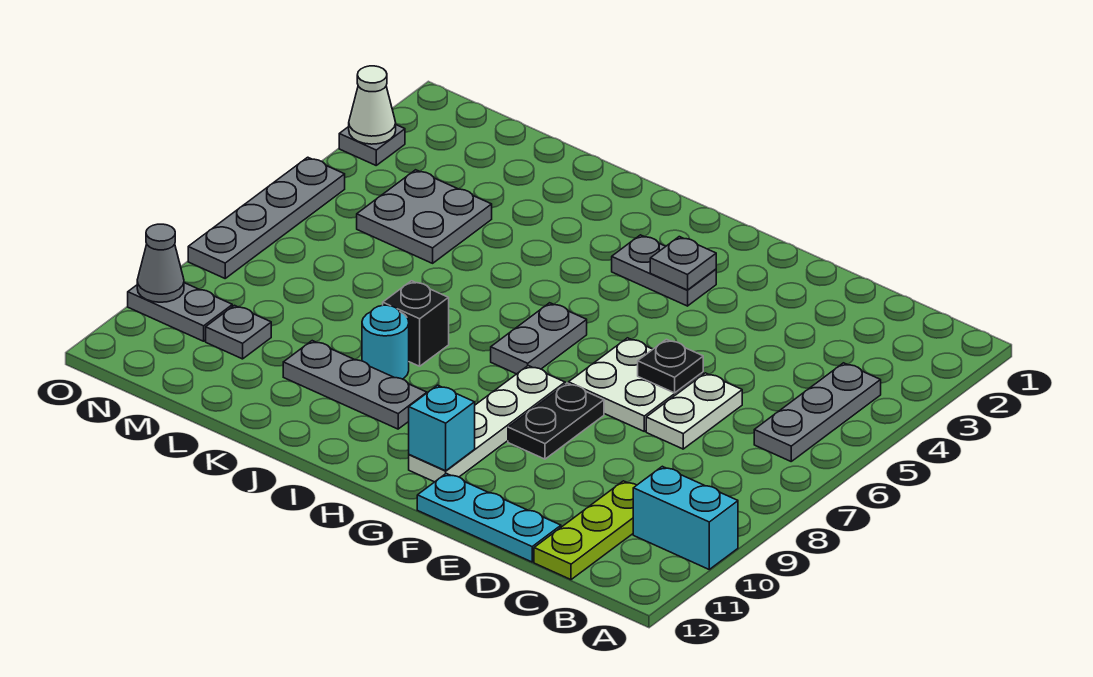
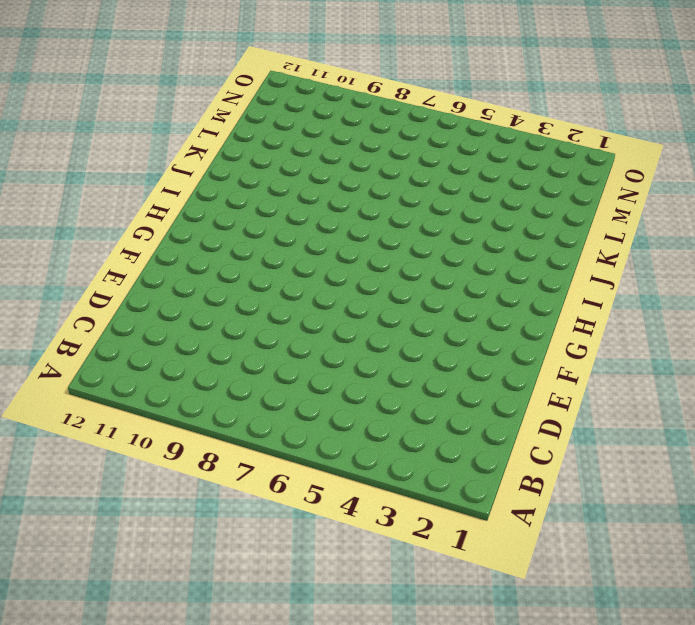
none -> cyan brick A10:B10 level 1
none -> grey plate B4:B6 level 1
none -> lime plate C10:C12 level 1

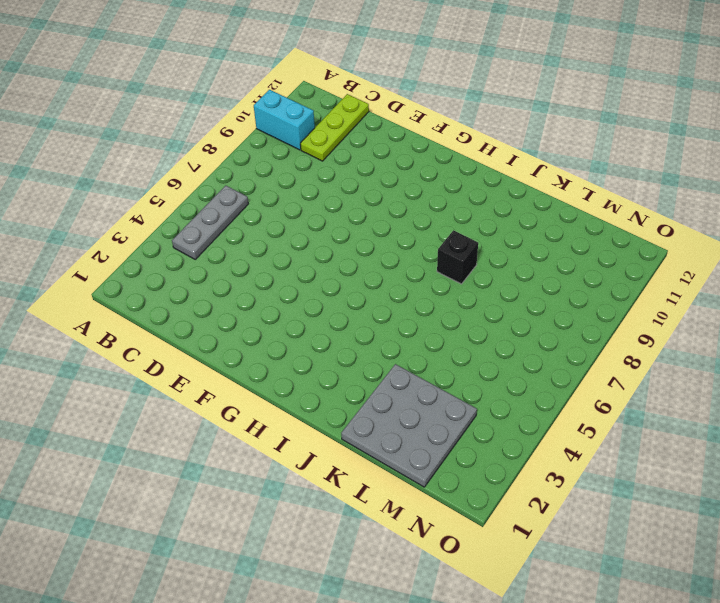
grey plate K1:M3 level 1 -> none
none -> white plate D6:D7 level 1
none -> cyan plate D12:F12 level 1
none -> white plate E6:F7 level 1

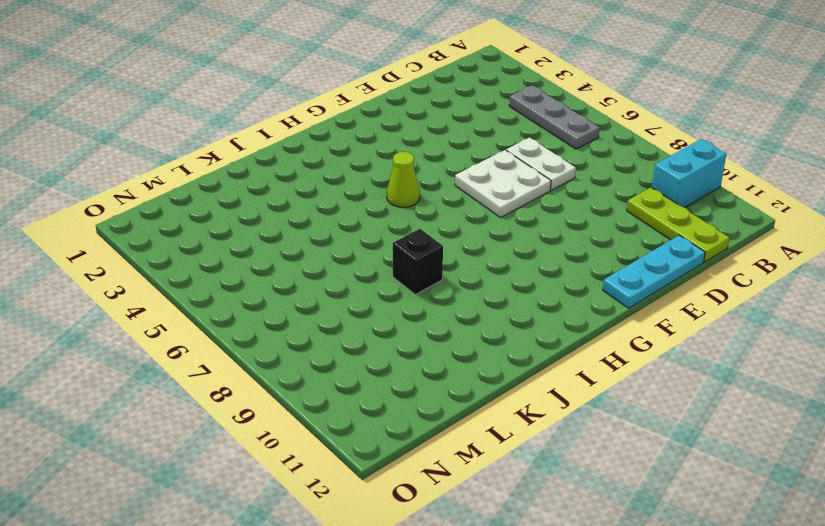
lime cone H5 level 1 -> none
none -> black plate F8:F9 level 1
none -> grey plate G3:H3 level 1
none -> white plate G8:G11 level 1

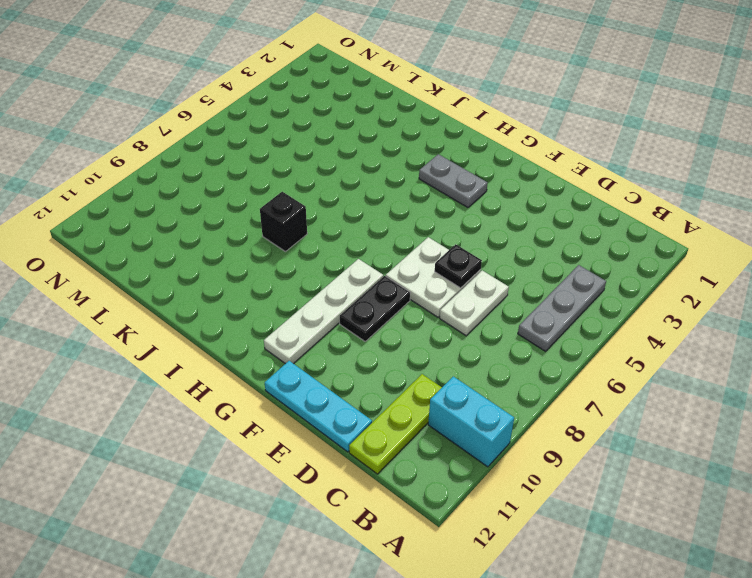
none -> grey plate H6:H7 level 1
none -> grey plate I10:K10 level 1
none -> cyan round brick J9 level 1

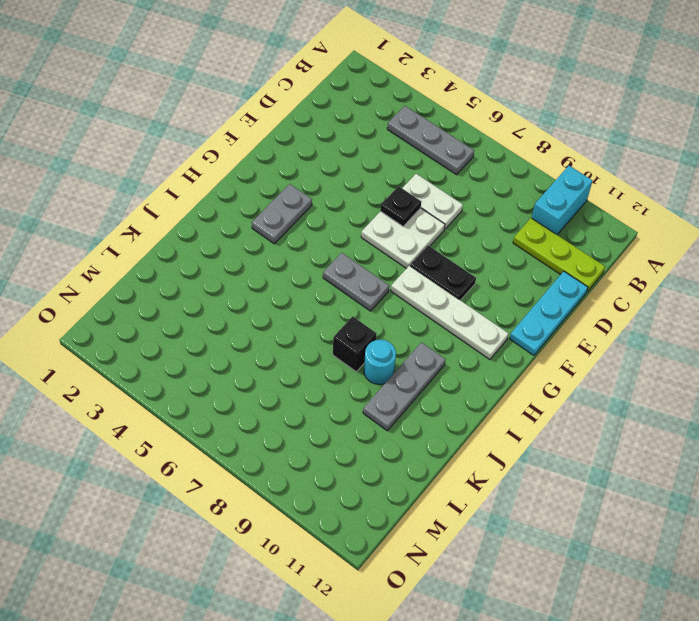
none -> grey plate L4:M5 level 1
none -> grey plate M10 level 1
none -> grey plate N10:O10 level 1

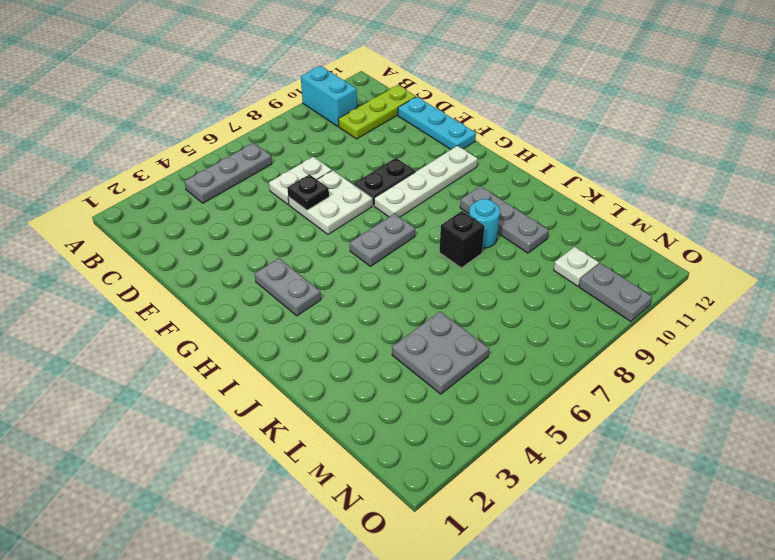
white plate M10 level 1 -> grey plate M10 level 1
none -> grey plate O3 level 1
none -> grey plate O5:O8 level 1
none -> grey plate G3 level 2

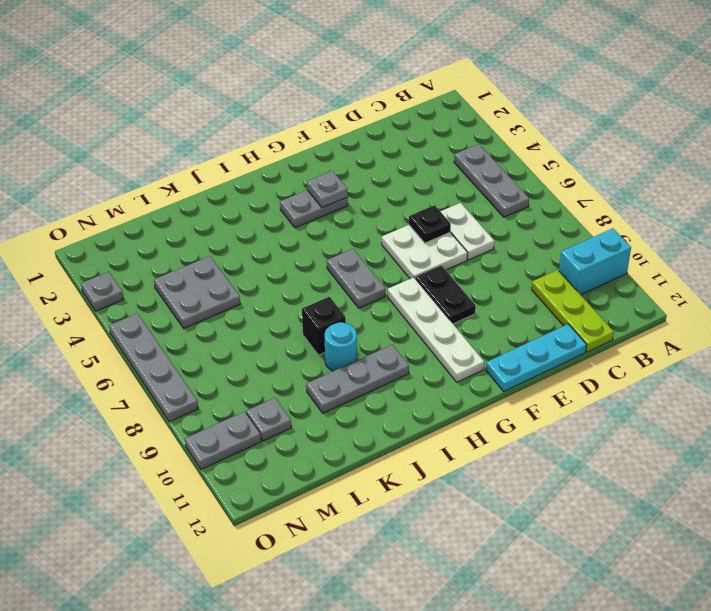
none -> cyan brick G11 level 2
none -> white cone O3 level 2
none -> grey cone O10 level 2

